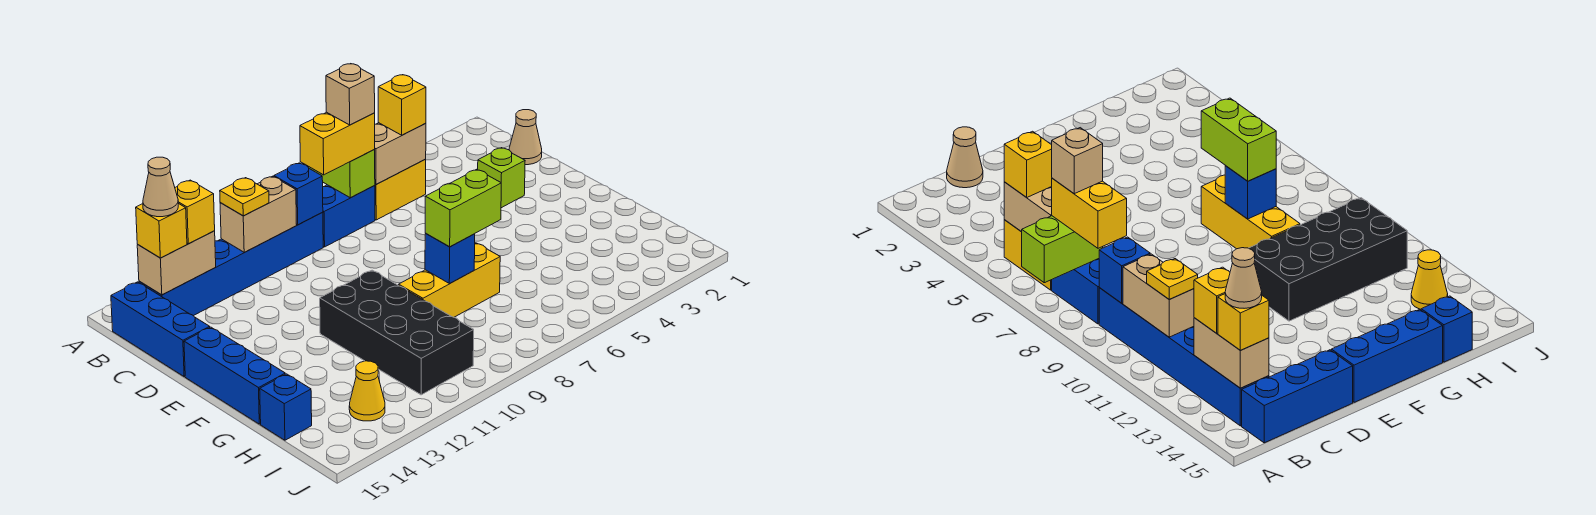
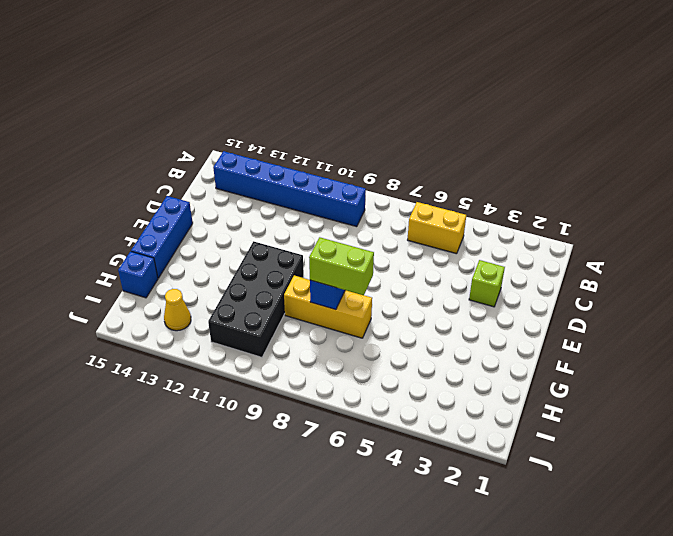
none -> blue brick B7:B8 level 1
none -> blue brick B15:D15 level 1
none -> tan cone C1 level 1

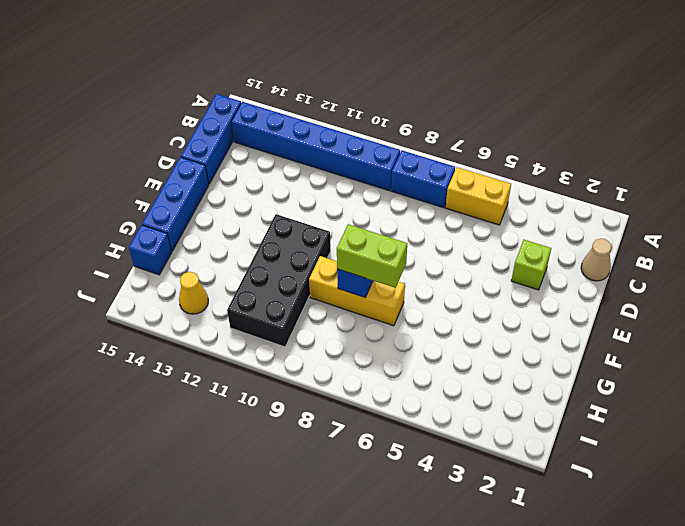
none -> lime brick A7:B7 level 2
none -> tan brick B5:B6 level 2
none -> blue brick B9 level 2

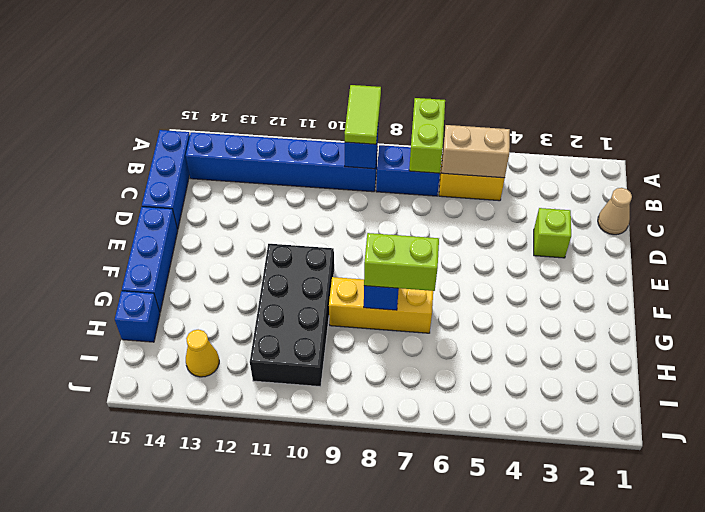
lime tile A9:B9 level 3 -> none
none -> tan brick B10:B11 level 2
none -> tan brick B13:B14 level 2
none -> yellow brick B5 level 3

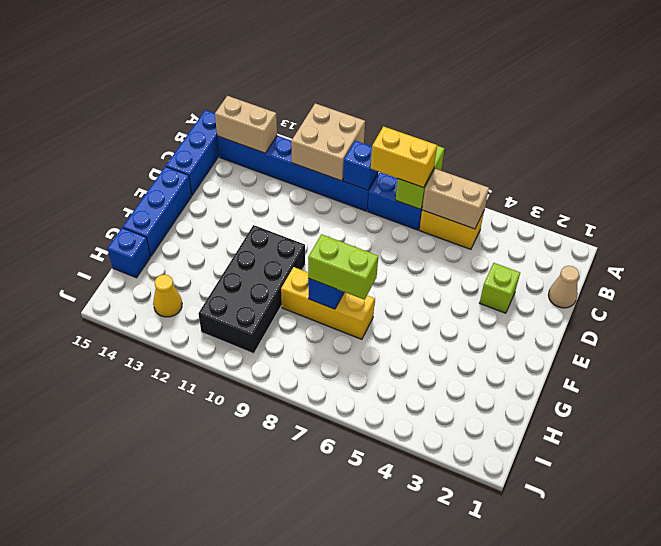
tan brick A10:B11 level 2 -> tan brick B10:B11 level 2
none -> yellow brick B5 level 3
none -> yellow plate B11 level 3
none -> yellow brick B13 level 3

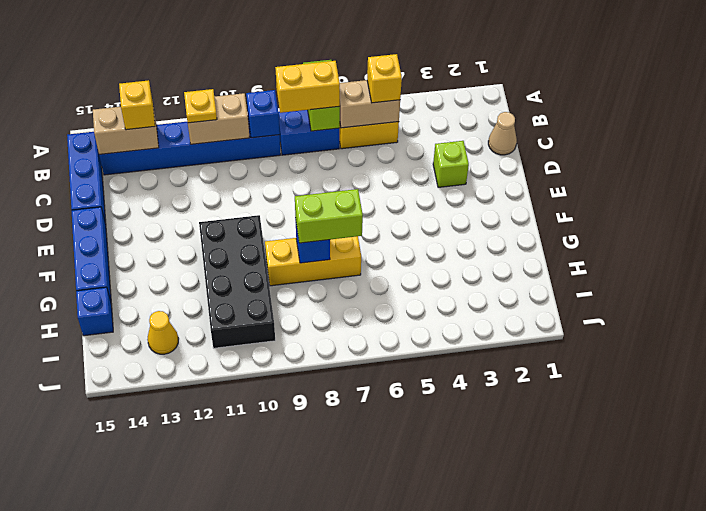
none -> yellow brick B14 level 3
none -> tan brick B7 level 4
none -> tan cone B14 level 4

